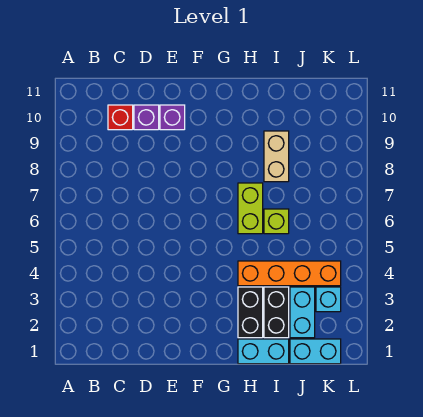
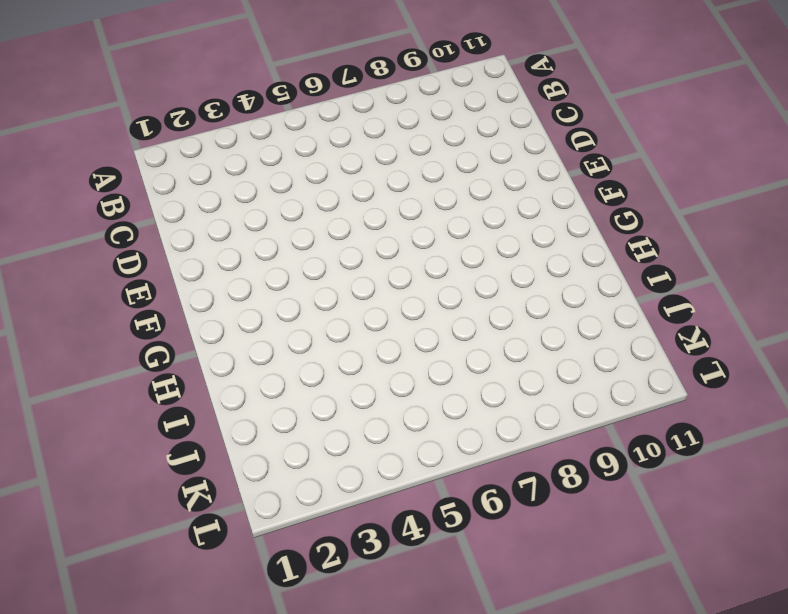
none -> red brick C10 level 1
none -> purple brick D10 level 1
none -> purple brick E10 level 1

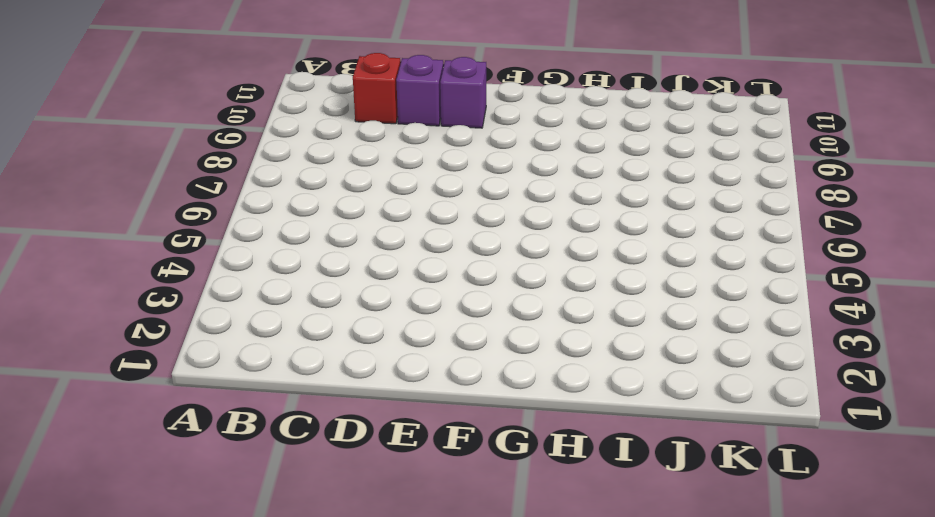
none -> cyan brick H1:I1 level 1
none -> black brick H2:H3 level 1
none -> orange brick H4:K4 level 1

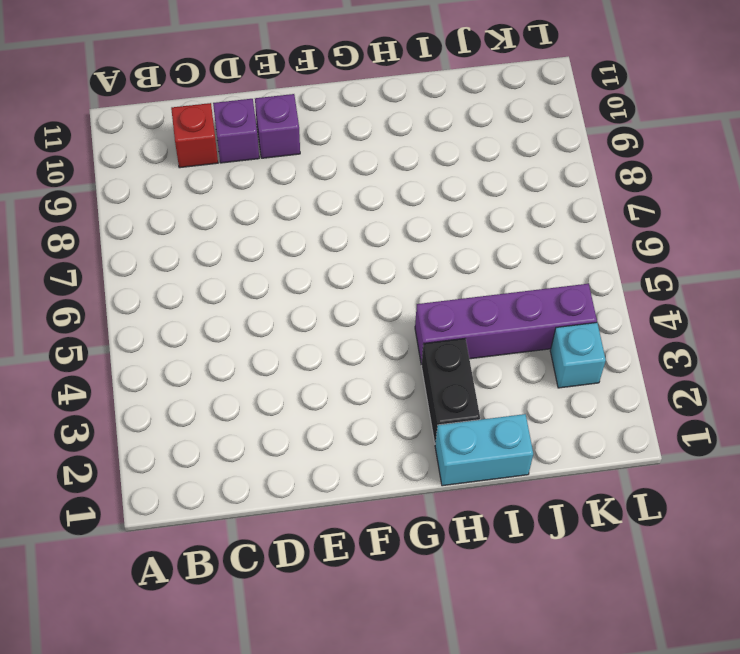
purple brick H4:K4 level 1 -> orange brick H4:K4 level 1
none -> lime brick H6:H7 level 1
none -> black brick I2:I3 level 1
none -> lime brick I6 level 1

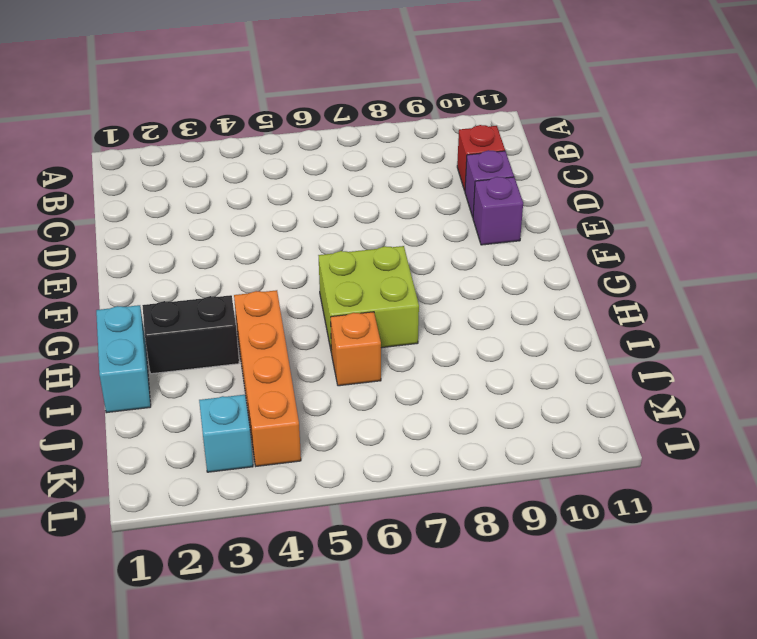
lime brick G6:H7 level 1 -> lime brick H6:H7 level 1
orange brick I6 level 1 -> lime brick I6 level 1
none -> black brick I2:I3 level 1
none -> tan brick I8:I9 level 1
none -> cyan brick J1:K1 level 1

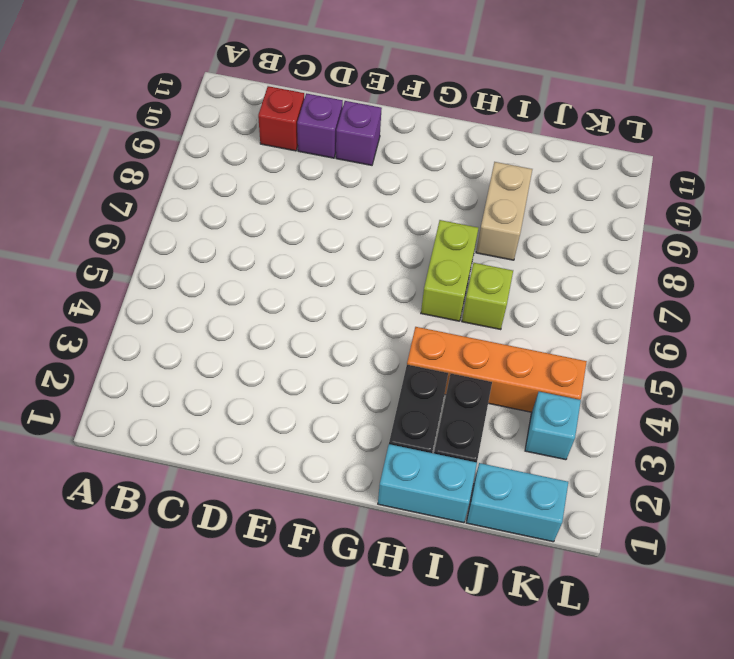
none -> cyan brick J2:J3 level 1

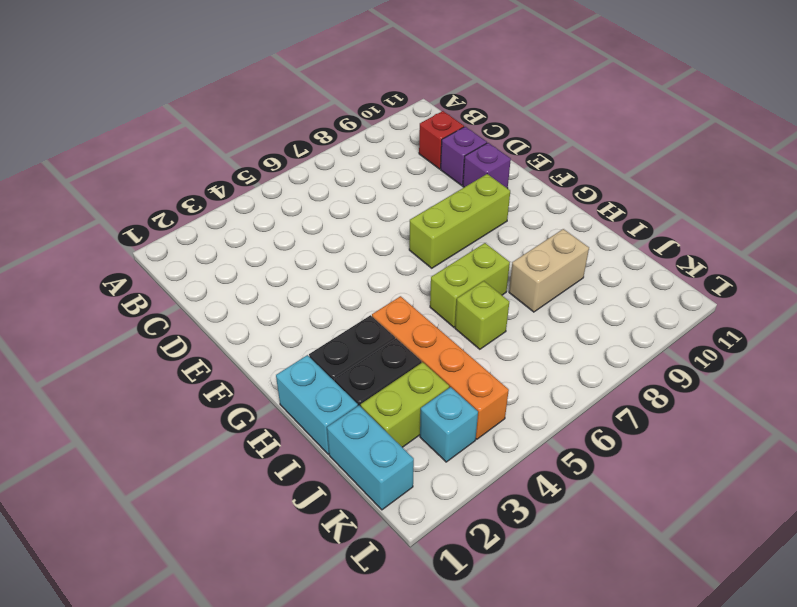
lime brick F7:F9 level 1 -> none
lime brick J2:J3 level 1 -> cyan brick J2:J3 level 1

